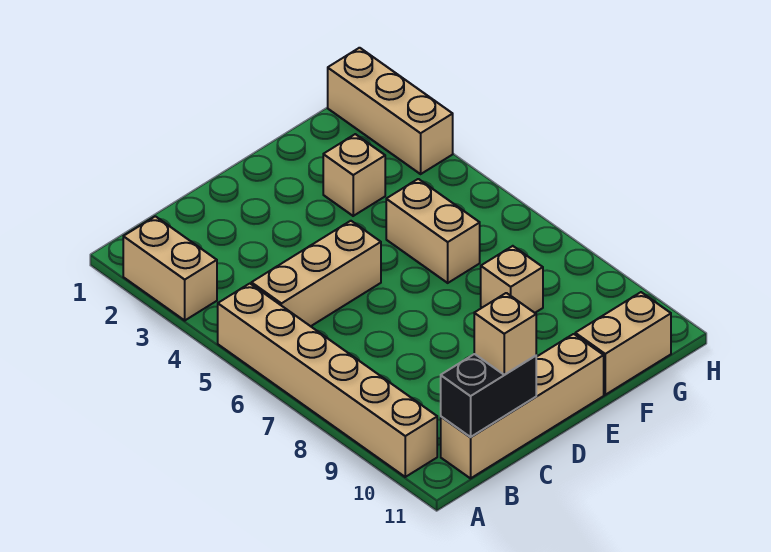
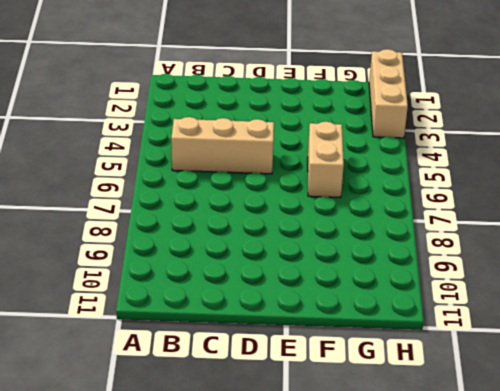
none -> tan brick A2:A3 level 1
none -> tan brick A5:A10 level 1

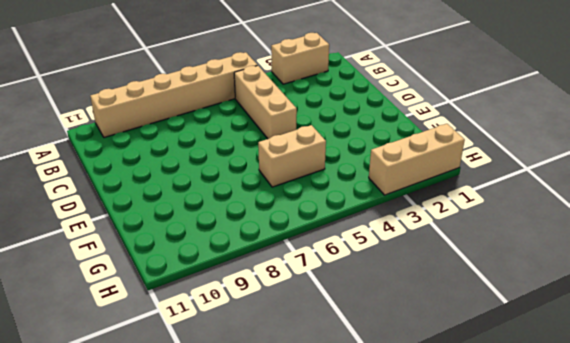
none -> tan brick B11:E11 level 1
none -> tan brick F3 level 1

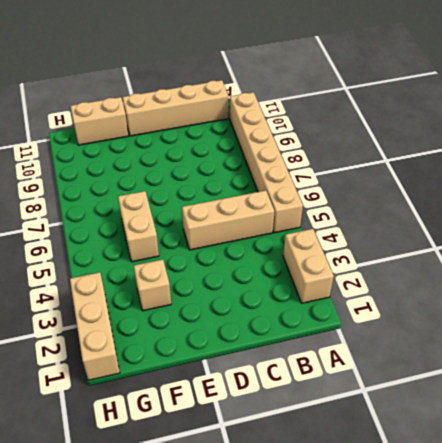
none -> tan brick F8 level 1
none -> black brick B11:C11 level 2

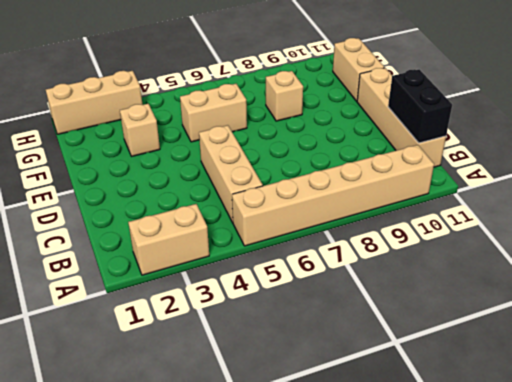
none -> tan brick C11 level 3

